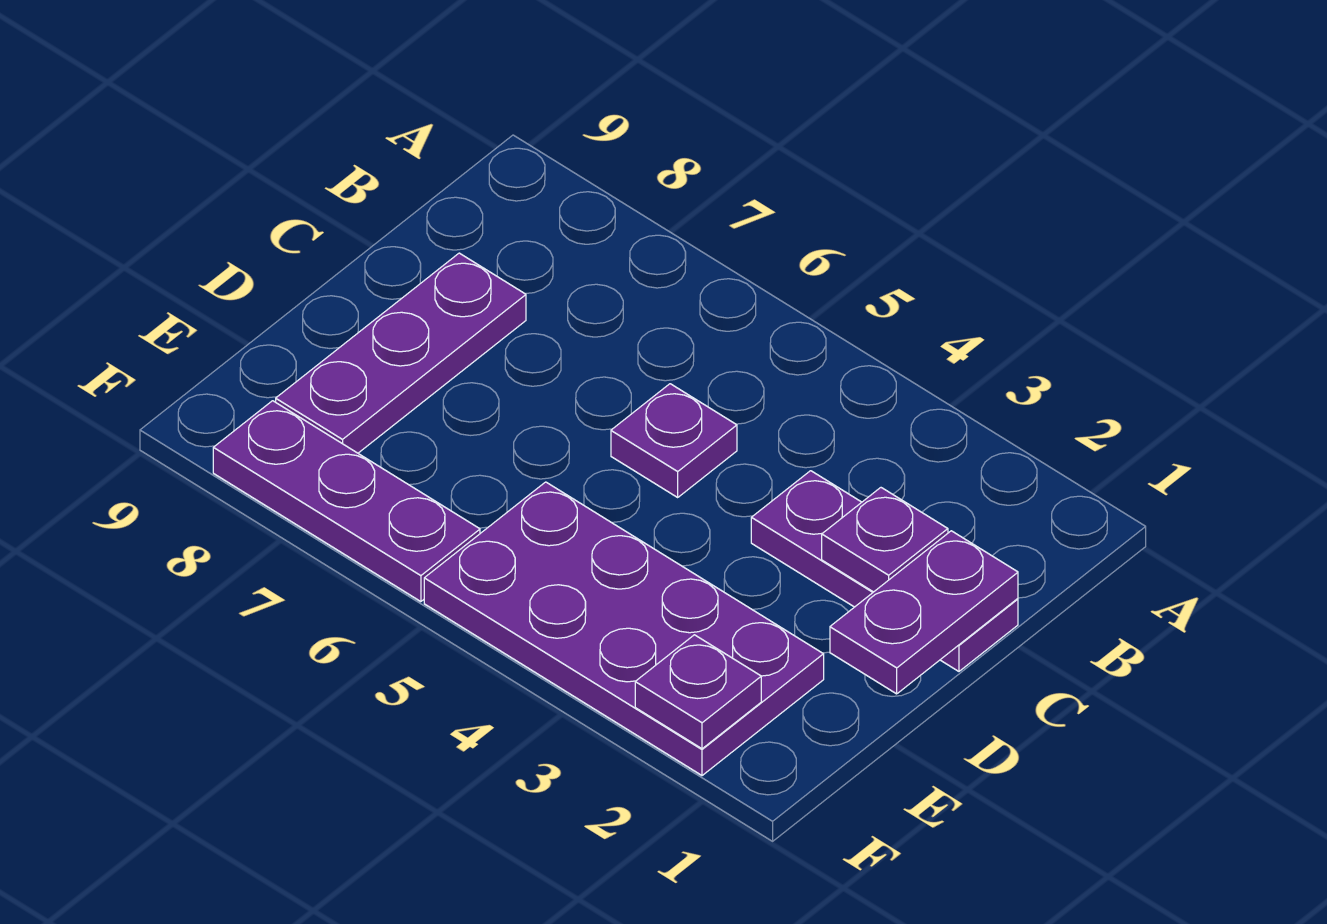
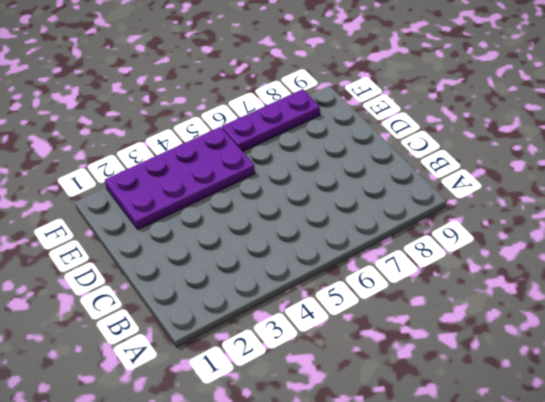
none -> purple plate C1:C3 level 1
none -> purple plate C5 level 1

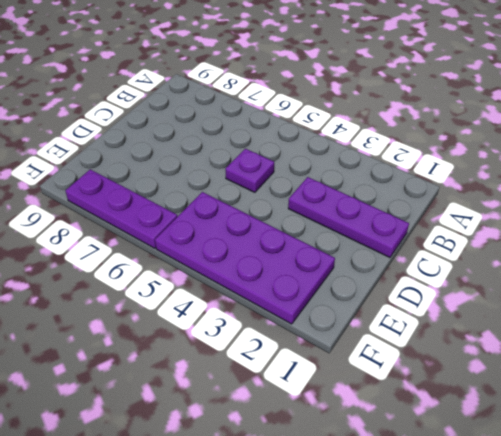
none -> purple plate C8:E8 level 1
none -> purple plate C1:D1 level 2

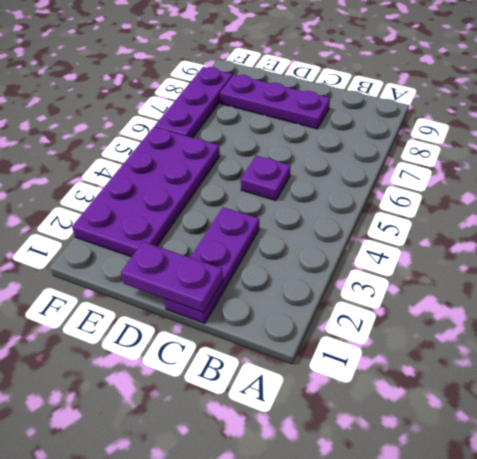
none -> purple plate C2 level 2
none -> purple plate F2 level 2

